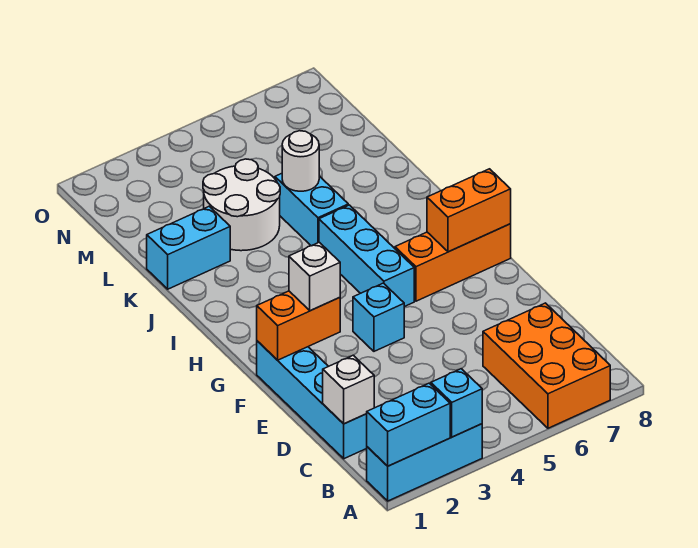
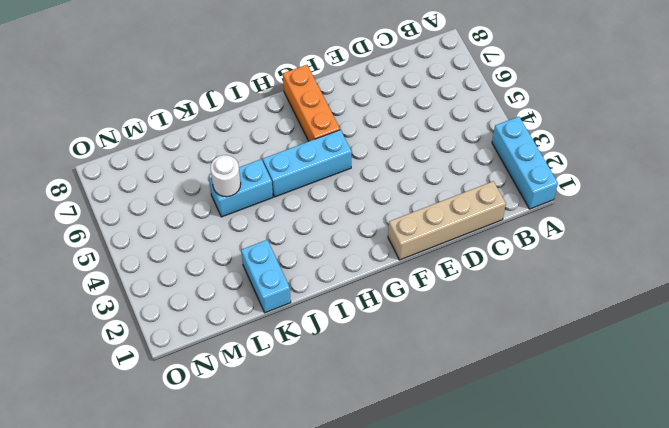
tan brick C1:F1 level 1 -> cyan brick C1:F1 level 1
none -> orange brick A6:C7 level 1
none -> cyan brick F4 level 1
none -> white round brick K3:L4 level 1

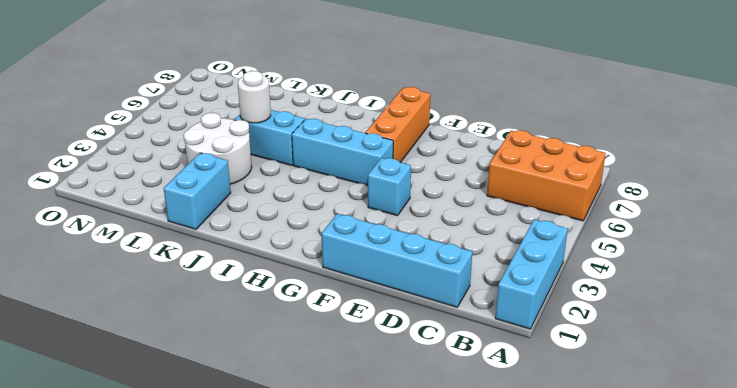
none -> cyan brick A1:A2 level 2
none -> cyan brick A3 level 2
none -> white brick C1 level 2

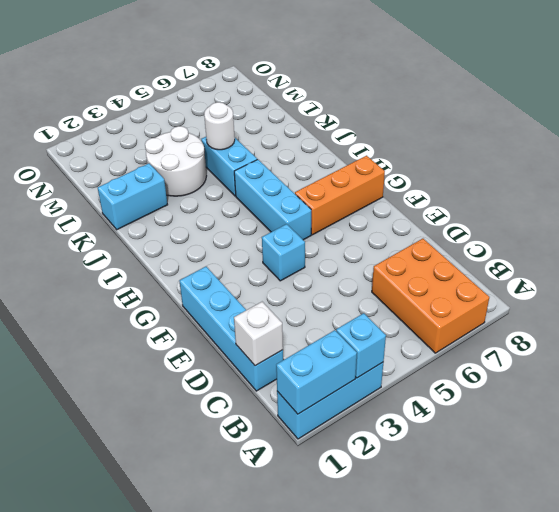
none -> orange brick F1:F2 level 2
none -> orange brick G7:G8 level 2
none -> white brick F2 level 3

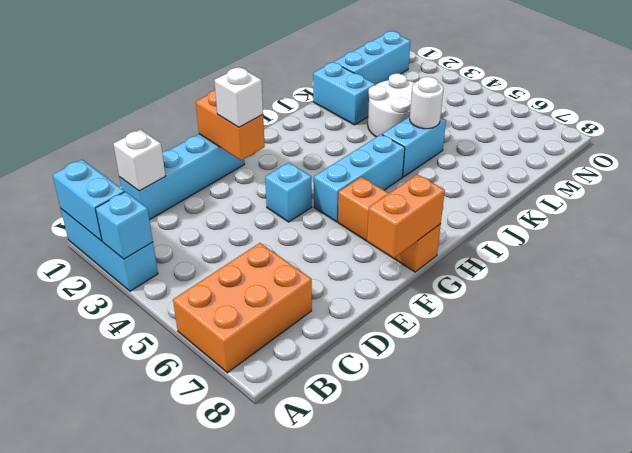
orange brick F8:G8 level 2 -> orange brick G7:G8 level 2
cyan brick L1:N1 level 1 -> none

